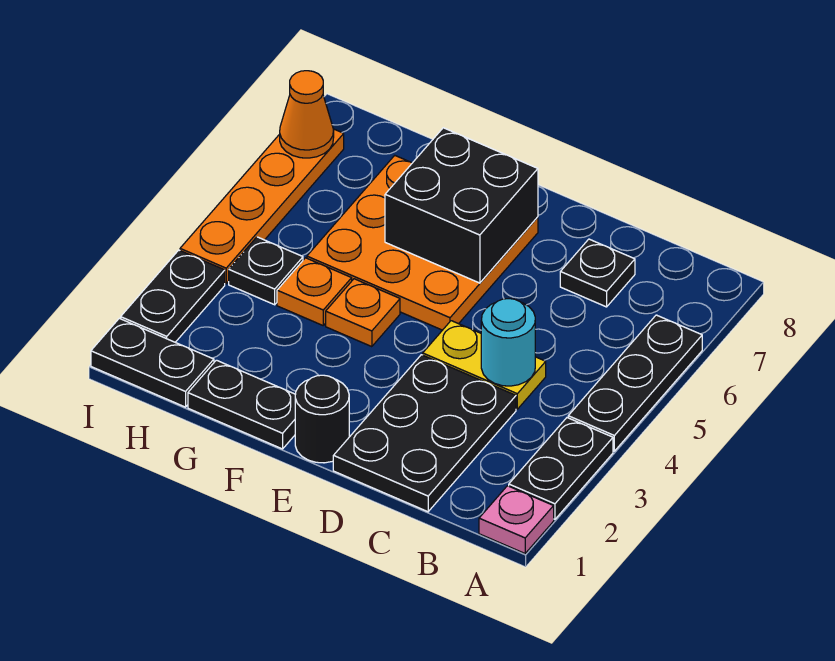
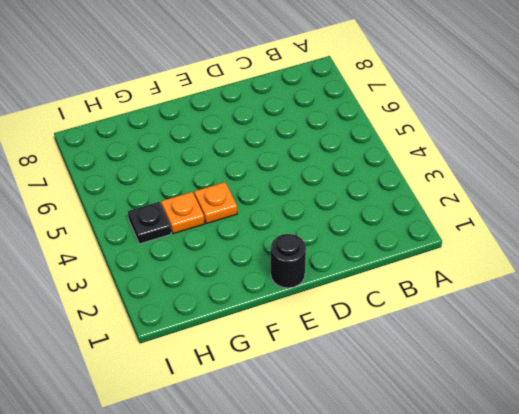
none -> pink plate A1 level 1
none -> black plate A2:A3 level 1
none -> black plate A4:A6 level 1

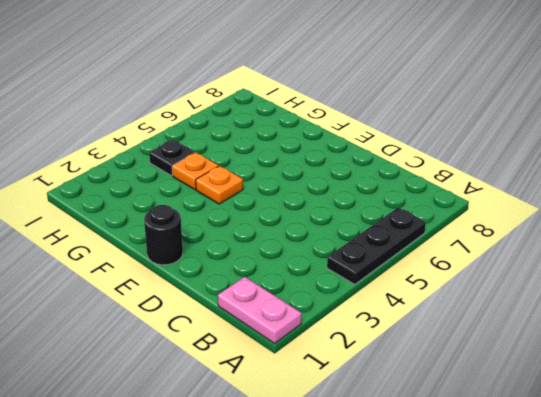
pink plate A1:B1 level 1 -> pink plate A1 level 1
none -> black plate A2:A3 level 1
none -> black plate C1:D3 level 1
none -> yellow plate C4:D4 level 1

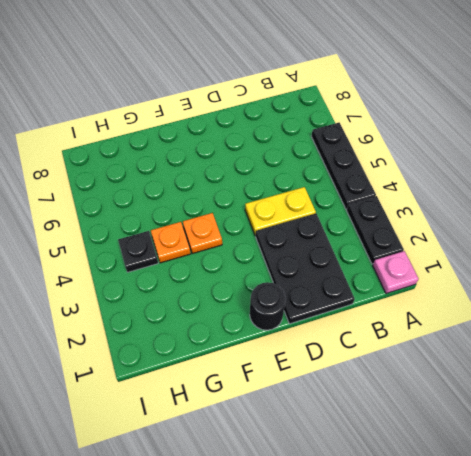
none -> black plate C7 level 1
none -> orange plate E5:G7 level 1
none -> black plate F1:G1 level 1

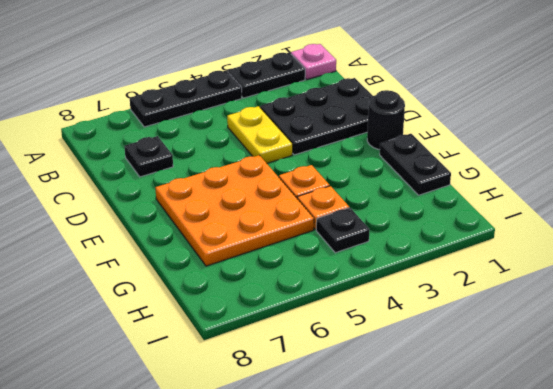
none -> black plate H1:I1 level 1
none -> black plate I2:I3 level 1
none -> orange plate I4:I7 level 1

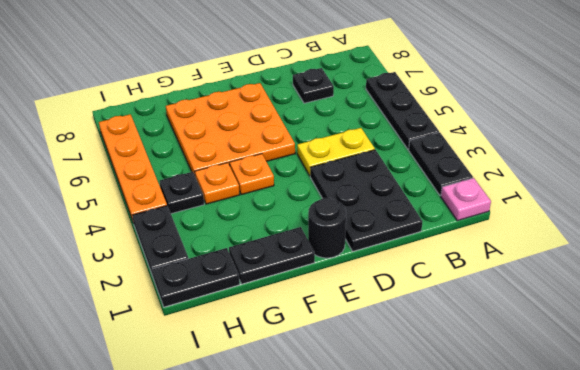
none -> cyan round brick C4 level 2
none -> black brick E6:F7 level 2
none -> orange cone I7 level 2

